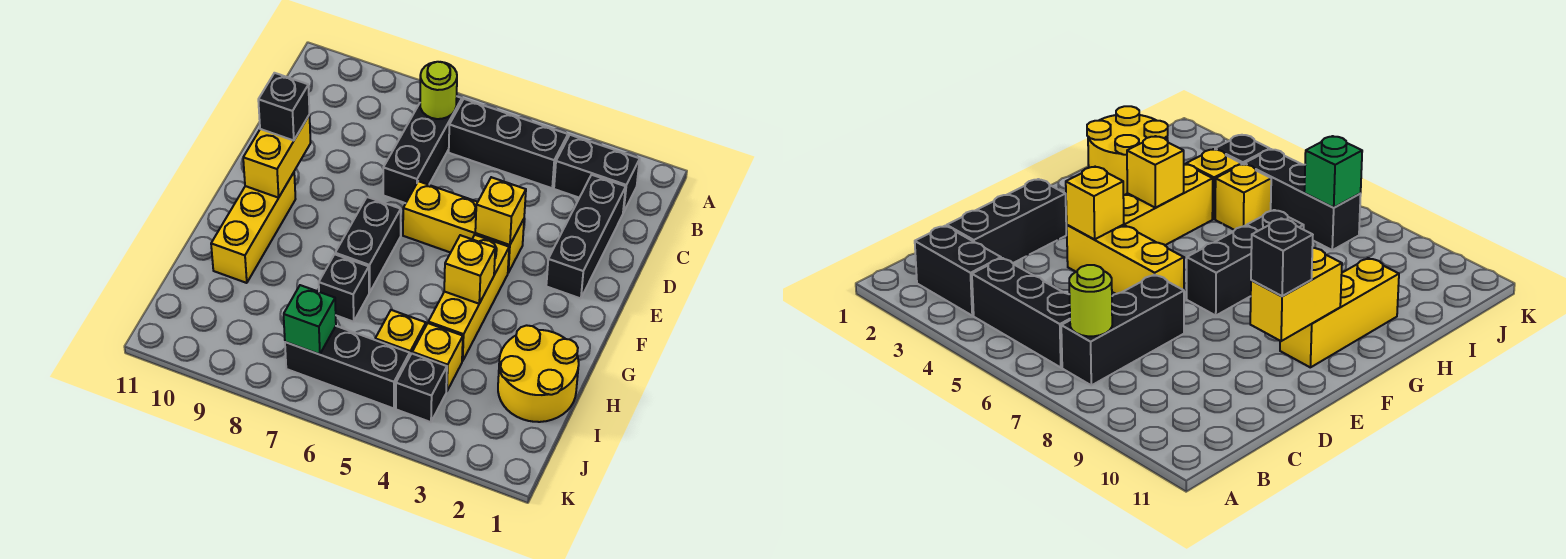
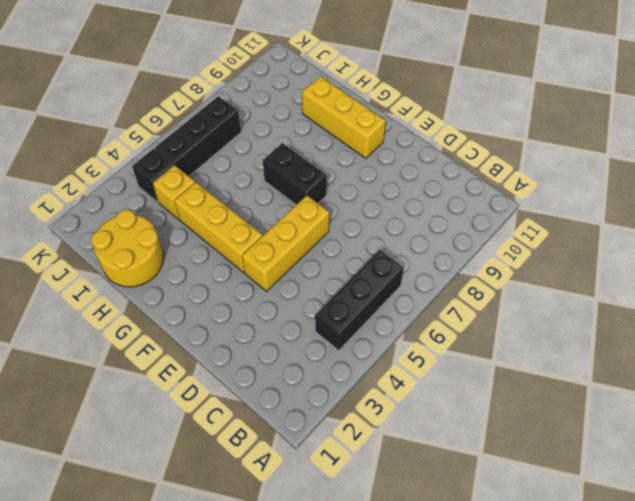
none -> black brick B2:B3 level 1
none -> black brick B7:D7 level 1
none -> black brick C2:E2 level 1

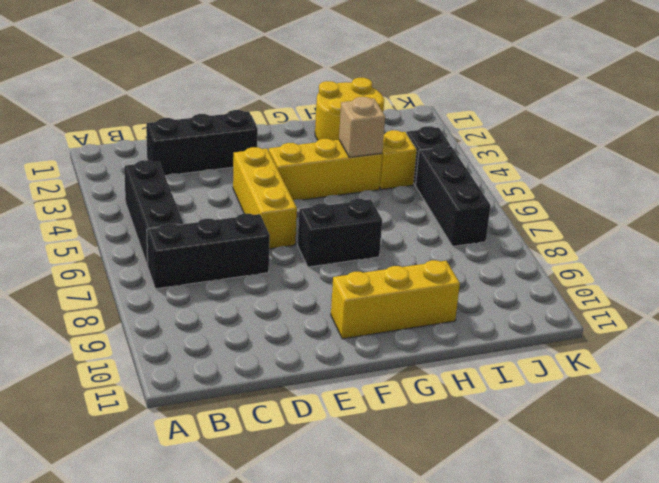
tan brick H4 level 2 -> none
none -> black brick B2:B3 level 1
none -> black brick H7 level 1
none -> yellow brick I5 level 1

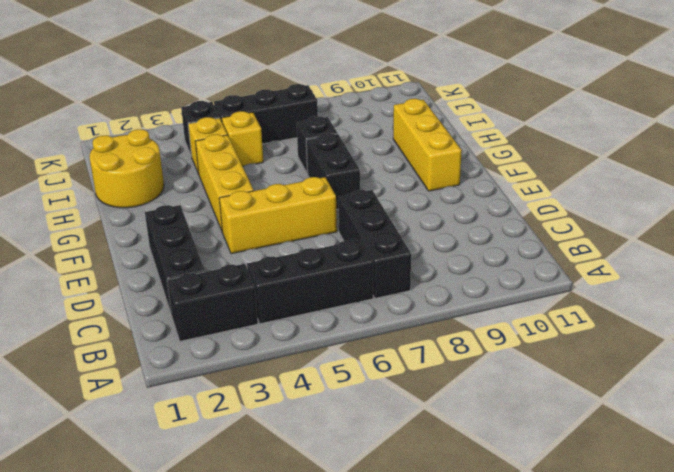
none -> lime round brick B7 level 2
none -> yellow brick E4 level 2
none -> yellow brick E10:F10 level 2

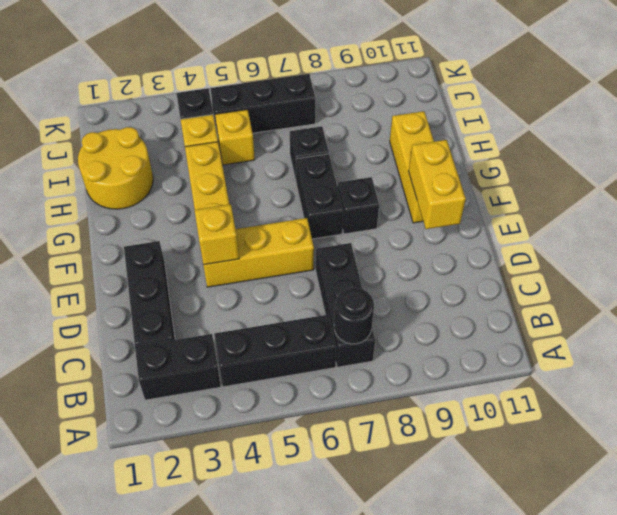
black round brick B7 level 2 -> lime round brick B7 level 2
black brick F8 level 1 -> black brick E10 level 3
none -> yellow brick G4 level 2
none -> green brick J7 level 2

